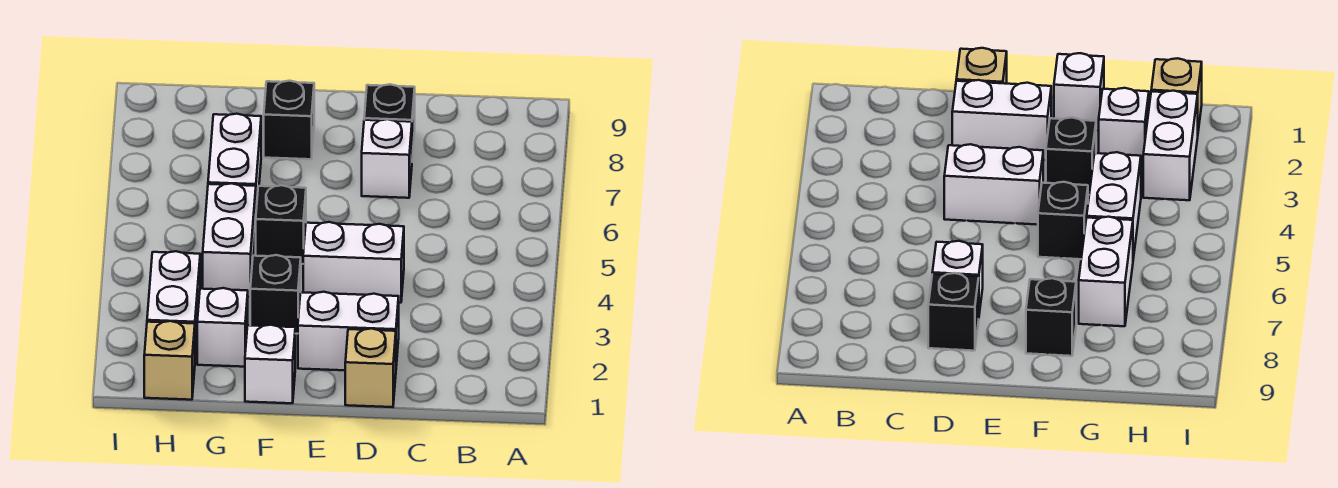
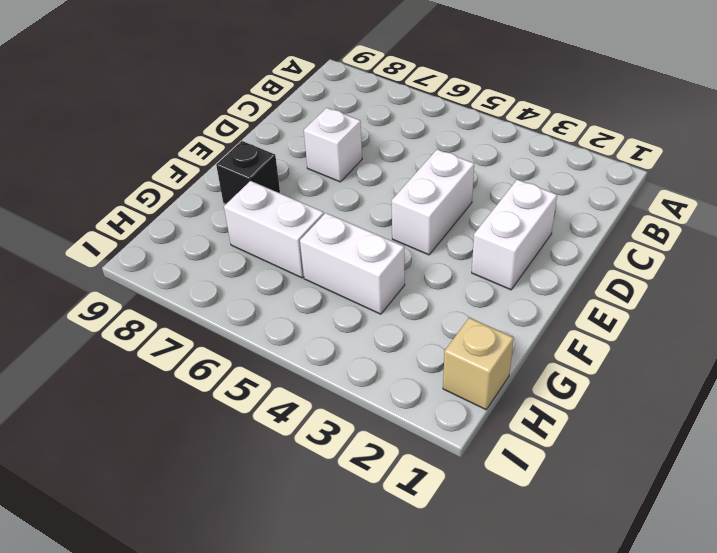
none -> tan brick D1 level 1
none -> black brick D8 level 1
none -> white brick F1 level 1

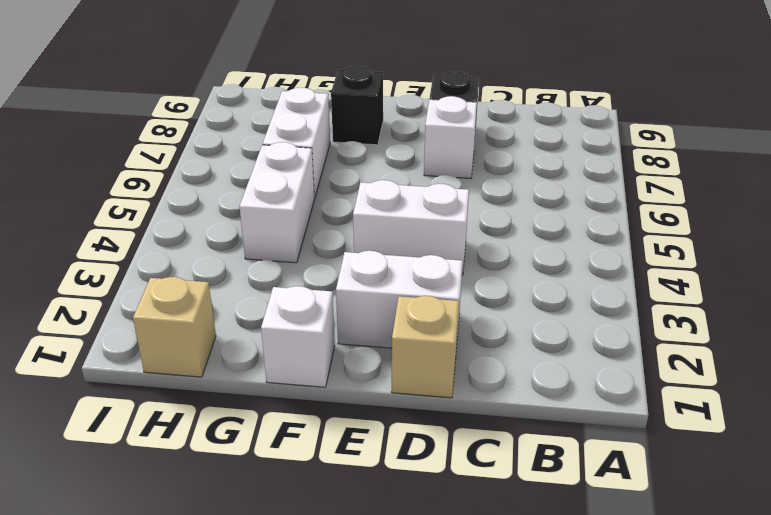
none -> black brick F3 level 1
none -> black brick F5 level 1
none -> white brick G2 level 1

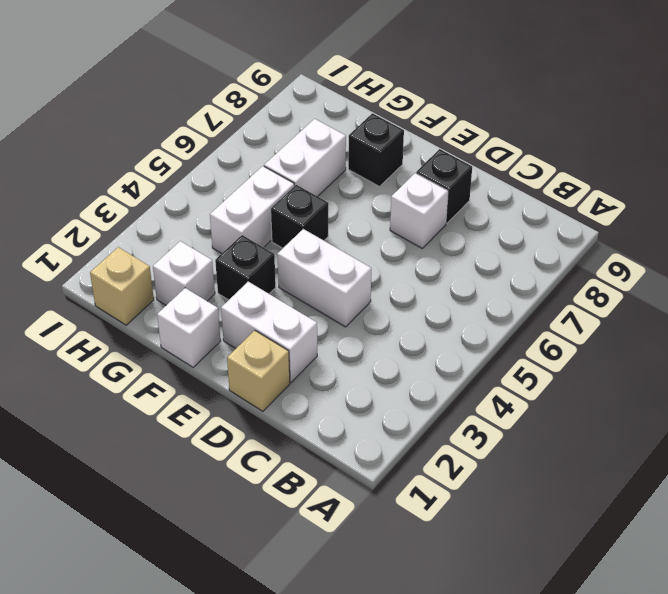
none -> white brick H2:H3 level 1

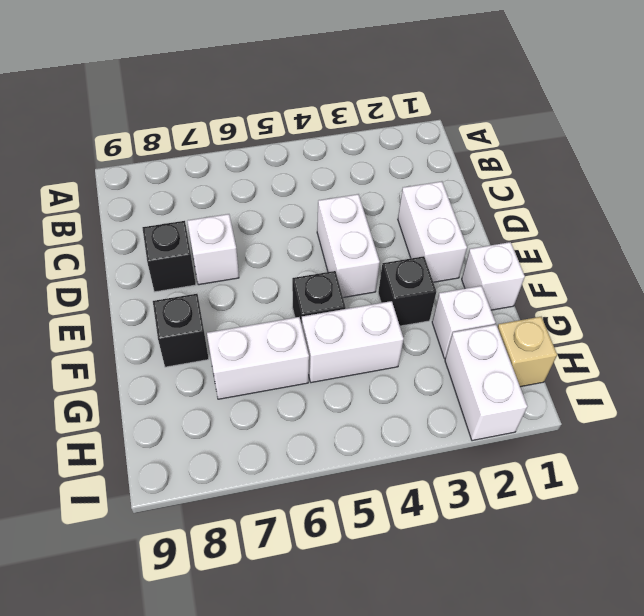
white brick H2:I2 level 1 -> white brick H2:H3 level 1
none -> tan brick D1 level 1

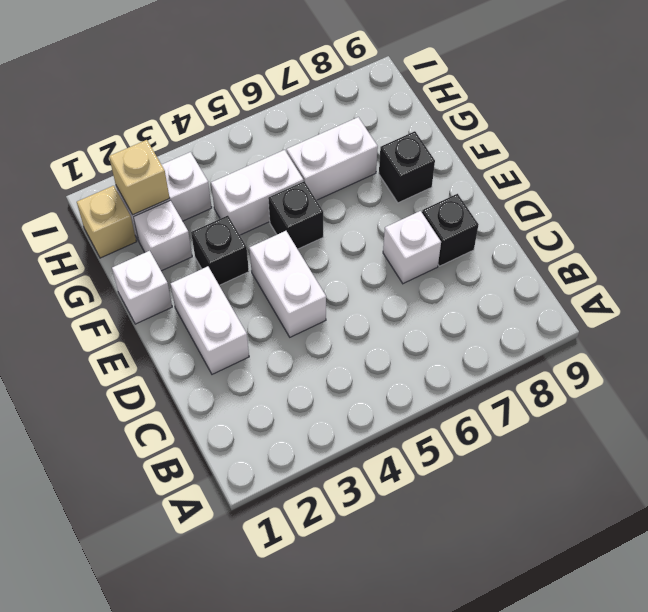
tan brick H2 level 2 -> tan brick D1 level 1

